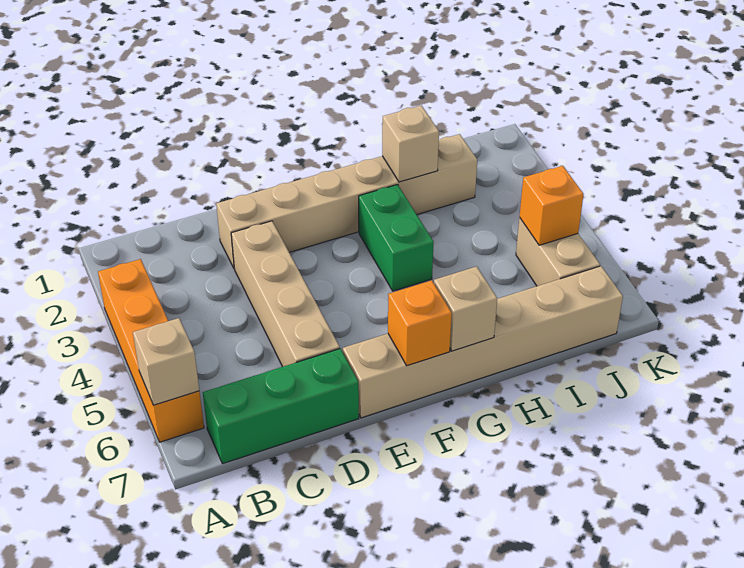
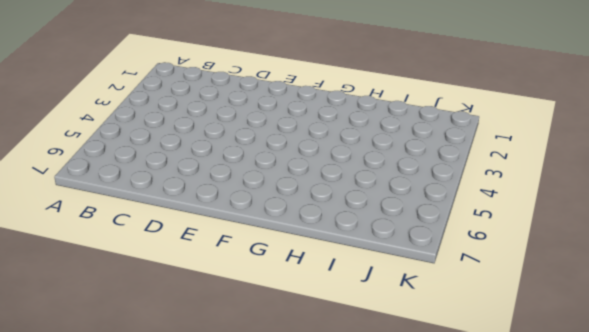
none -> orange brick A3:A6 level 1
none -> green brick B7:D7 level 1
none -> tan brick D2:I2 level 1

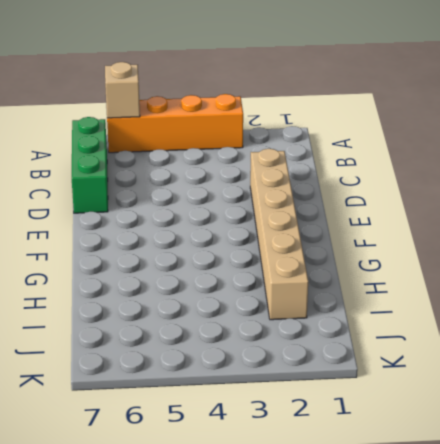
none -> tan brick D3:D6 level 1
none -> tan brick E7:J7 level 1
none -> green brick G3:G4 level 1

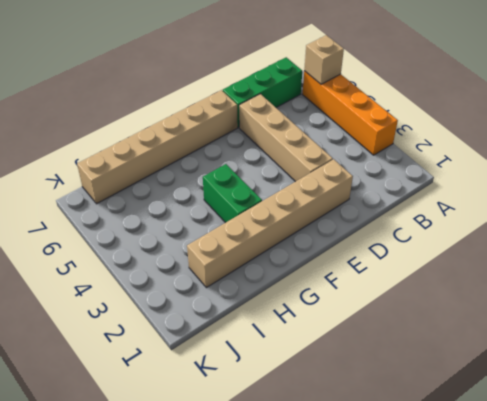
none -> tan brick J5:J6 level 1
none -> orange brick F7 level 2
none -> tan brick G7 level 2

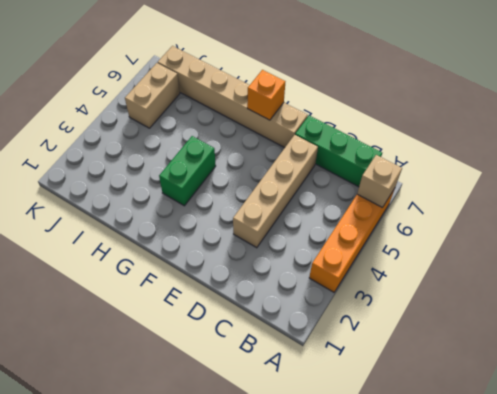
none -> tan brick D2:I2 level 1
none -> tan brick G7 level 2
none -> tan brick H2 level 2

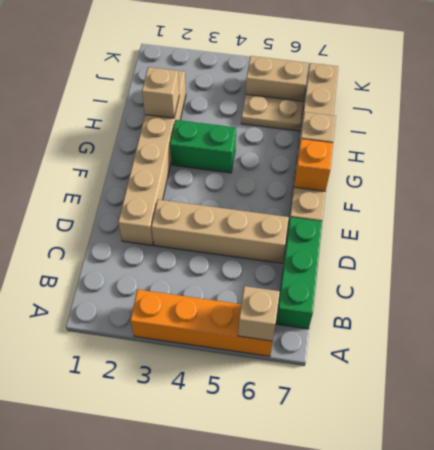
tan plate I5:I6 level 1 -> none
none -> orange brick J5 level 2

